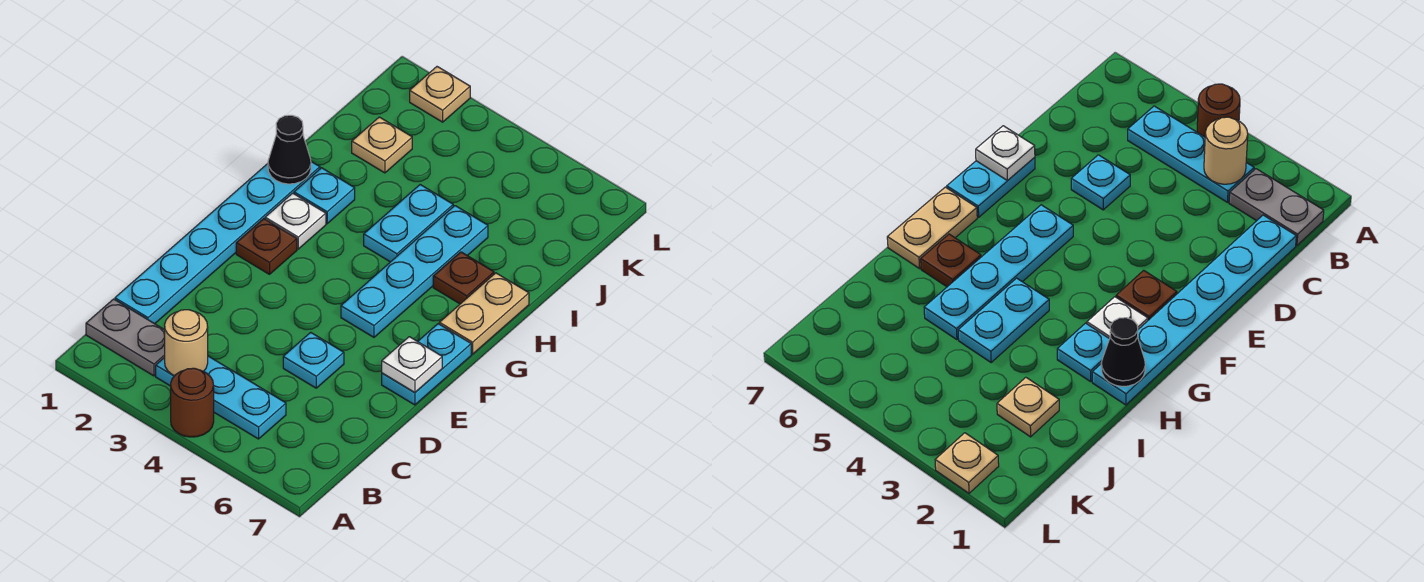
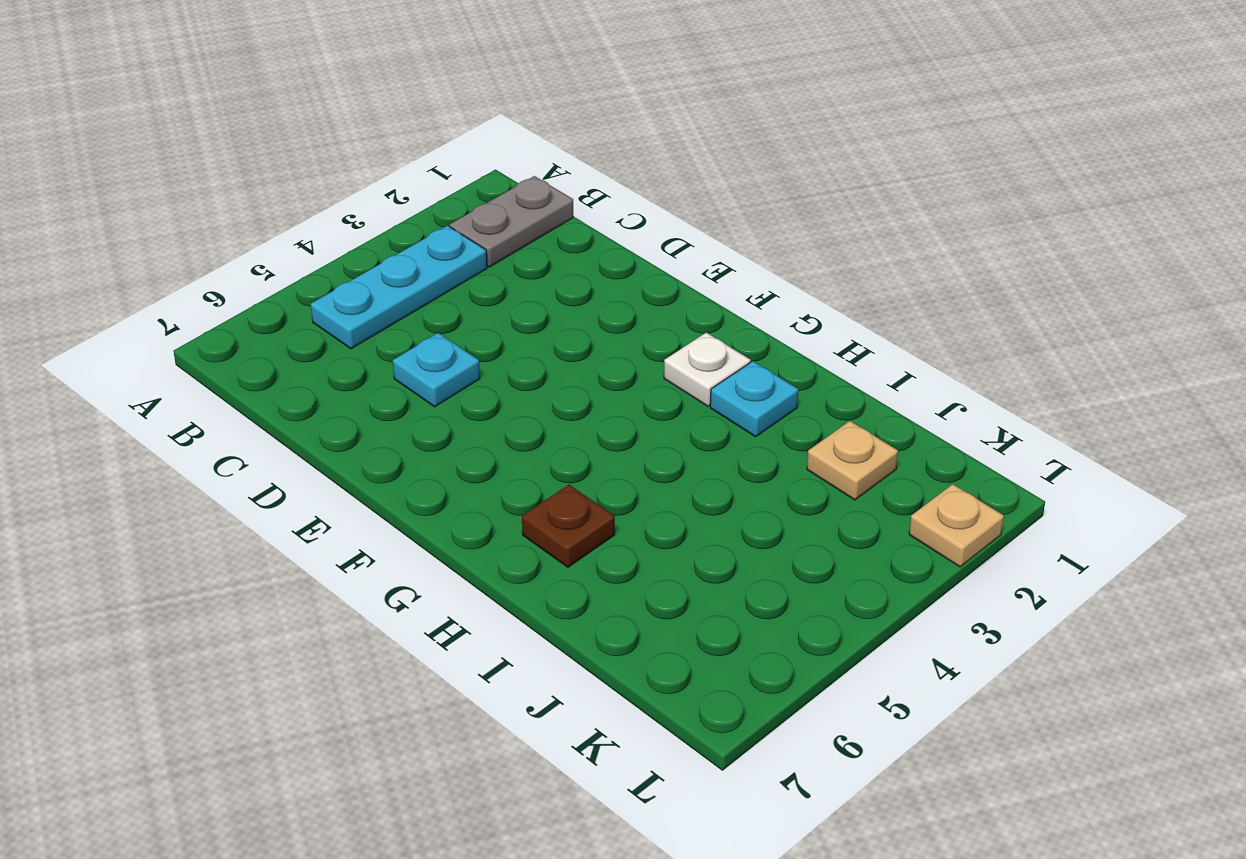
none -> brown round brick A4 level 1
none -> cyan plate C1:H1 level 1
none -> cyan plate E7:F7 level 1

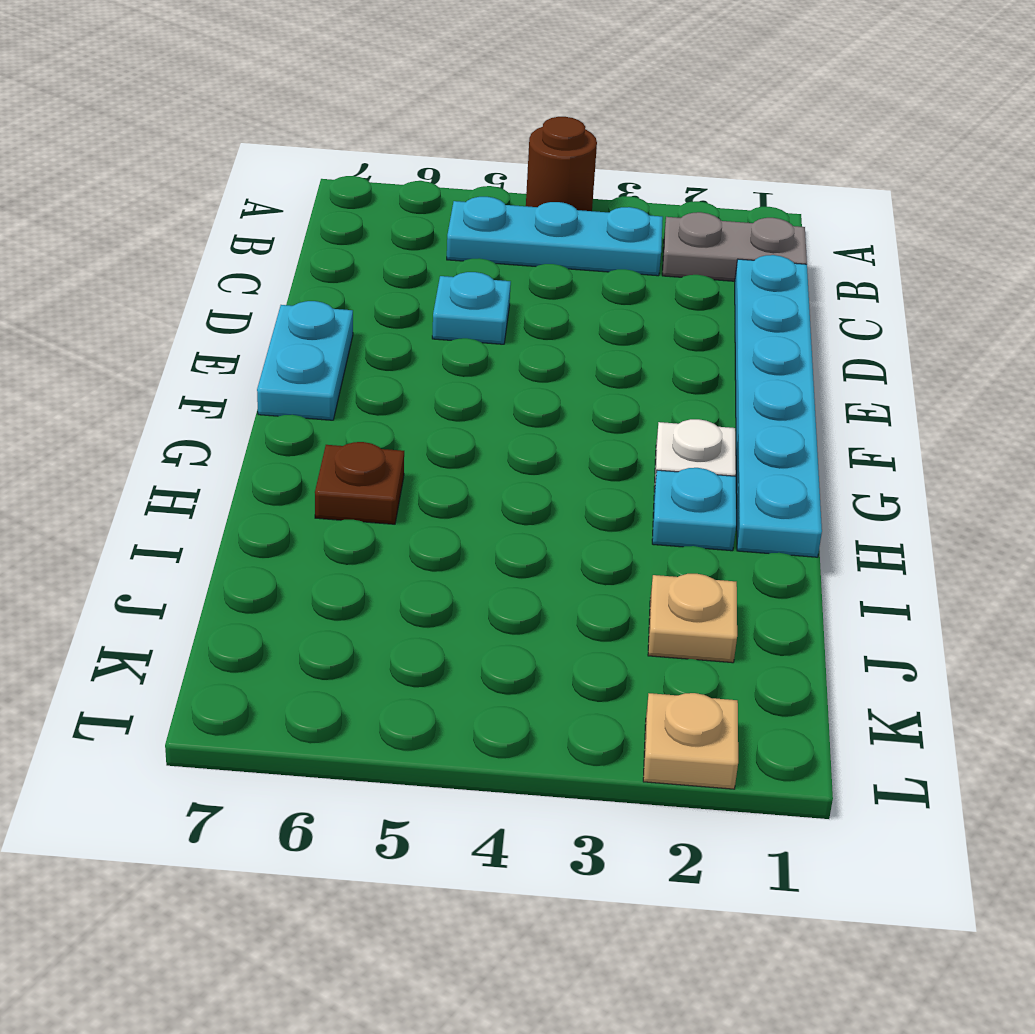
none -> brown plate F2 level 1
none -> cyan plate F5:I5 level 1
none -> tan plate G7:H7 level 1

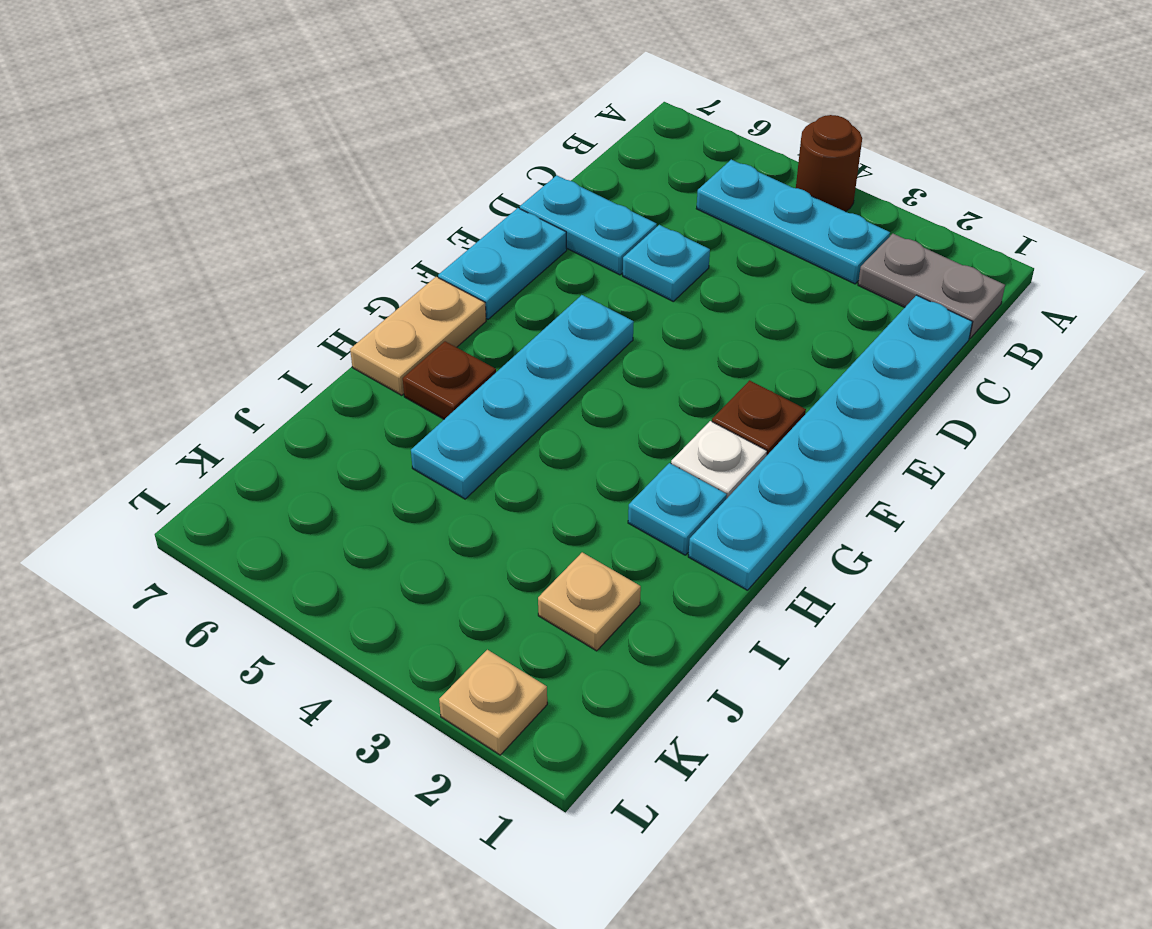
cyan plate D6:D7 level 1 -> cyan plate H4:I4 level 1
none -> tan round brick B3 level 2
none -> white plate E7 level 2
none -> black cone H1 level 2

